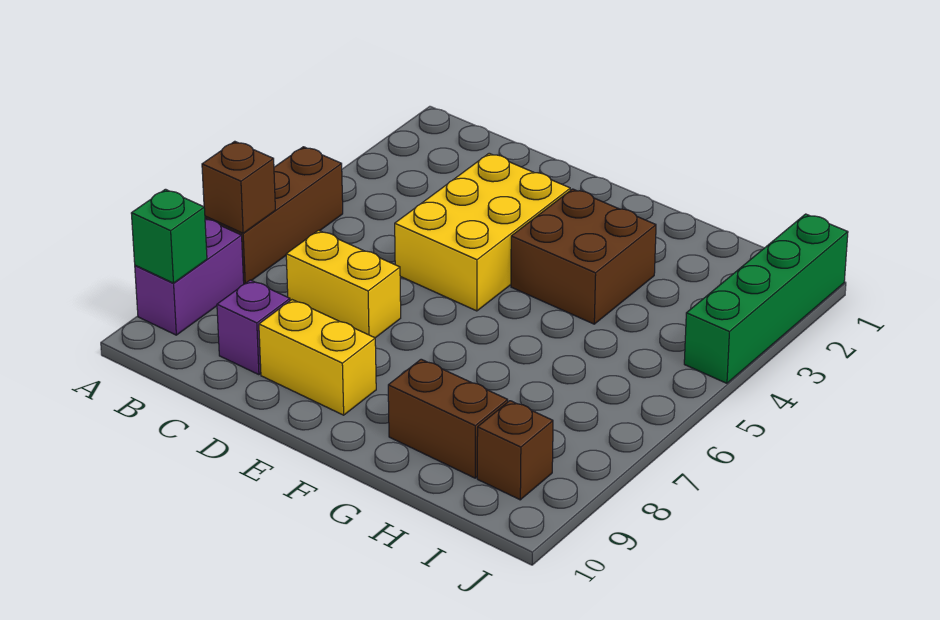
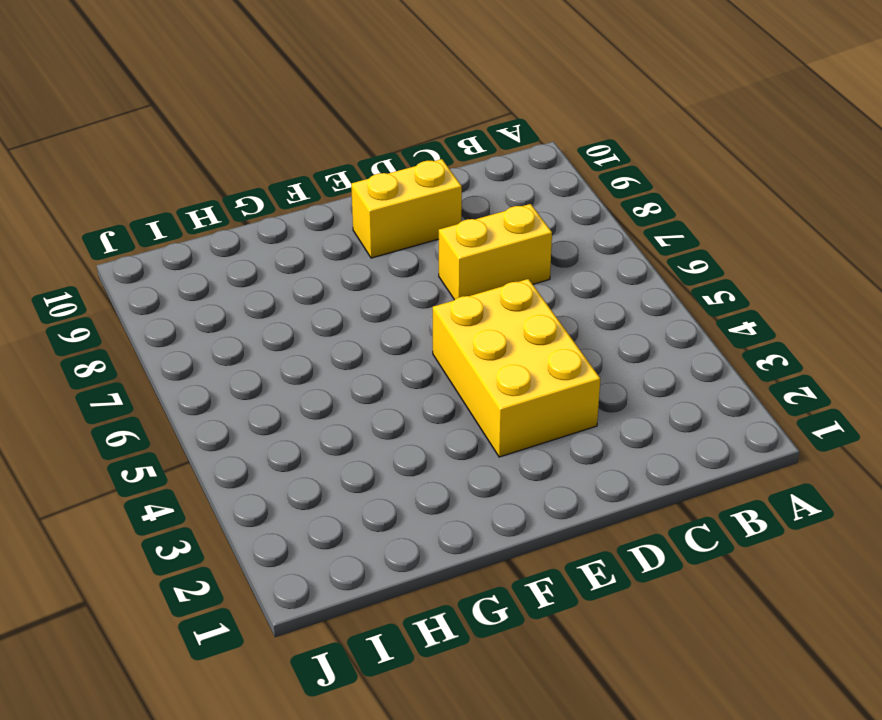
none -> brown brick A5:A7 level 1
none -> purple brick A8:A9 level 1
none -> purple brick C9 level 1

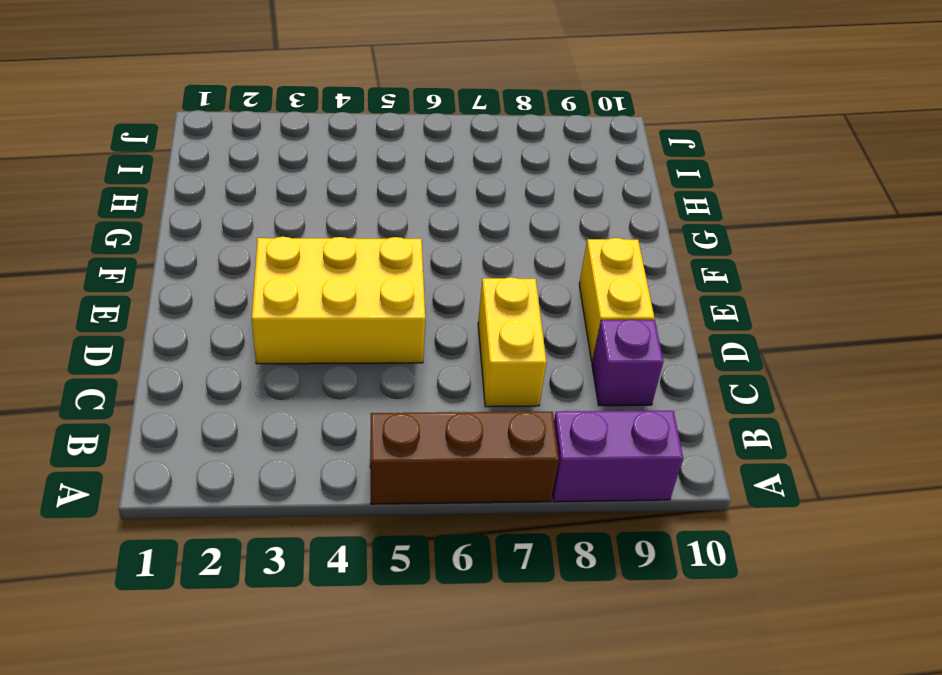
none -> brown brick F3:G4 level 1
none -> brown brick G9:H9 level 1
none -> brown brick I9 level 1

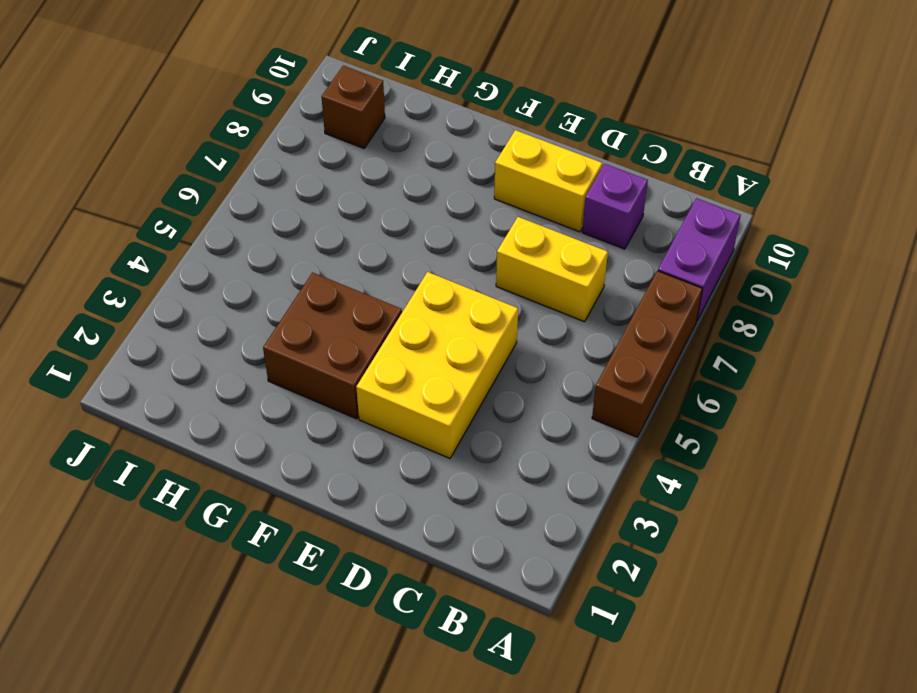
none -> brown brick G9:H9 level 1
none -> green brick J1:J4 level 1
none -> brown brick A7 level 2

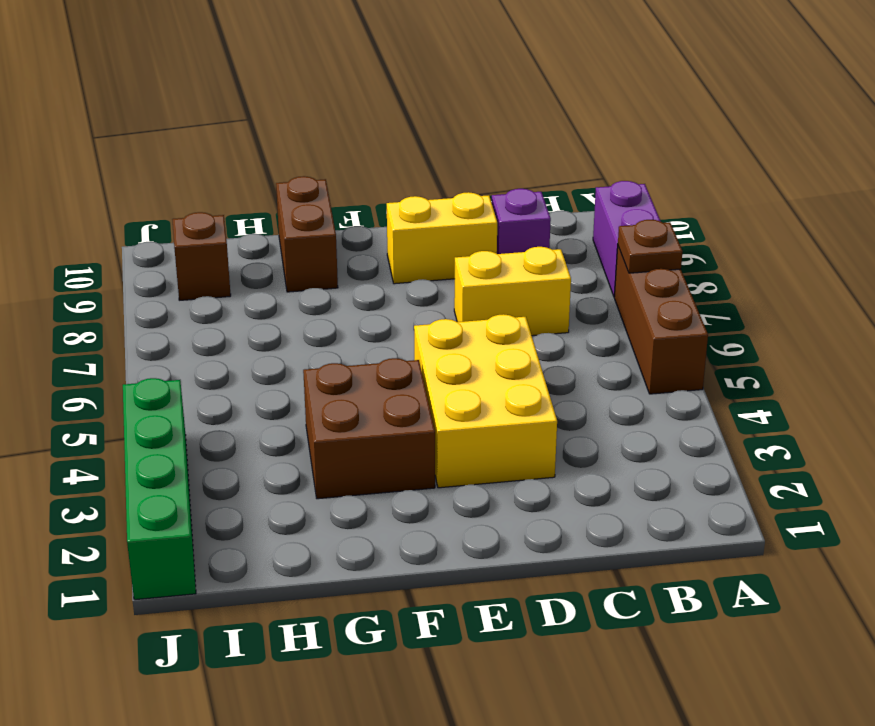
brown plate A7 level 2 -> brown brick A7 level 2
brown brick G9:G10 level 1 -> brown brick G9:H9 level 1
none -> green brick A9 level 2

